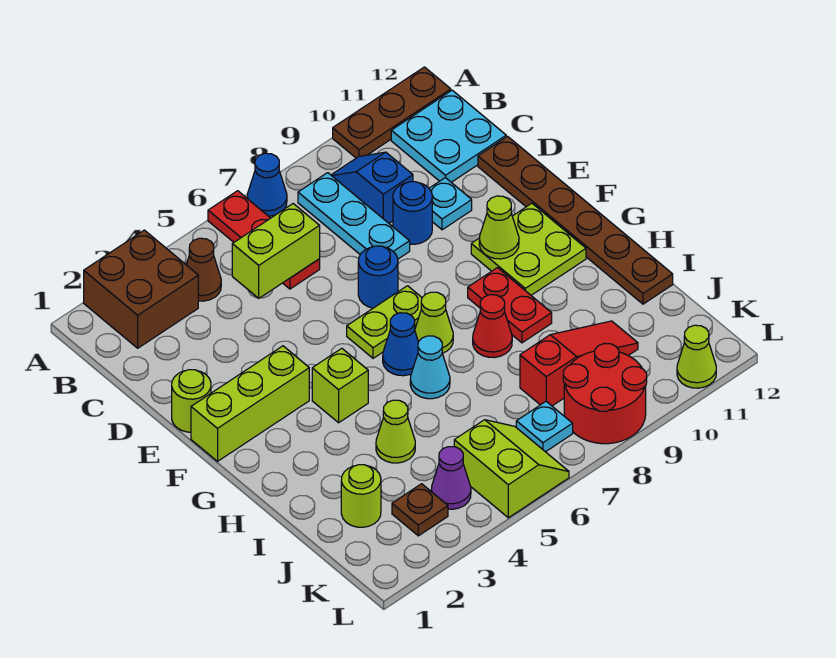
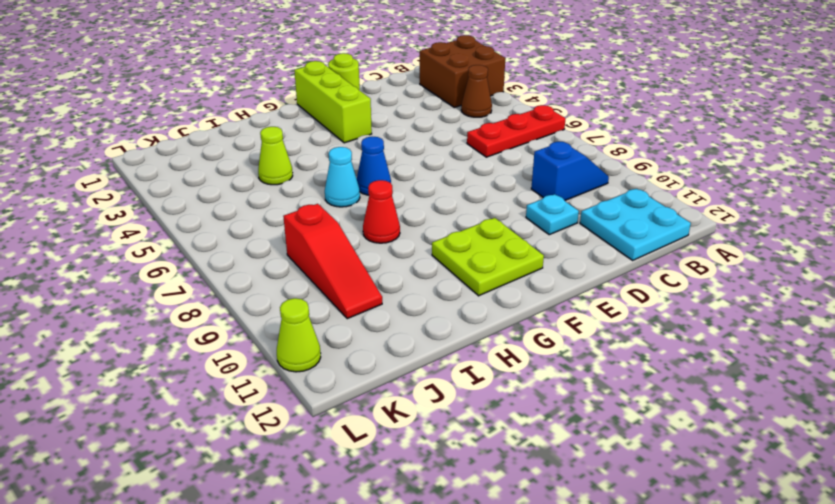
none -> blue cone A7 level 1
none -> brown plate A10:A12 level 1
none -> cyan plate B8:D8 level 1
none -> blue round brick D9 level 1

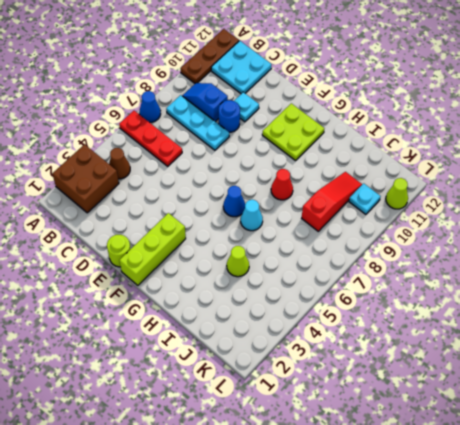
cyan plate K10 level 1 -> cyan plate K7 level 1
none -> brown plate D12:I12 level 1
none -> blue round brick E7 level 1
none -> lime plate F6:F7 level 1
none -> lime brick G4 level 1

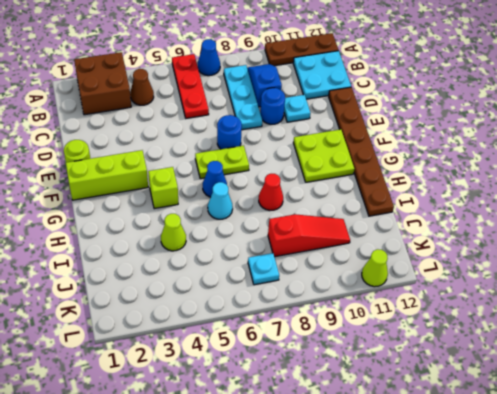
none -> lime cone G7 level 1
none -> red plate G9:H9 level 1
none -> lime round brick J2 level 1
none -> brown plate K3 level 1

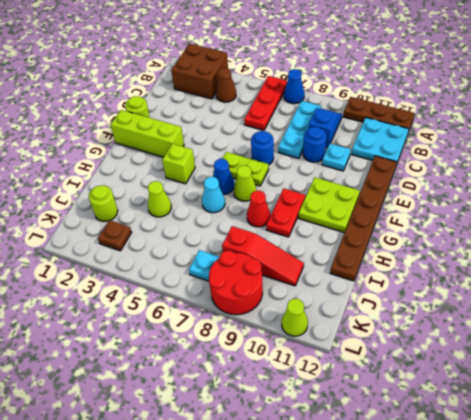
none -> purple cone K4 level 1
none -> lime slope K5:L6 level 1 top 5
none -> lime brick C5:C6 level 2
none -> lime cone F10 level 2

